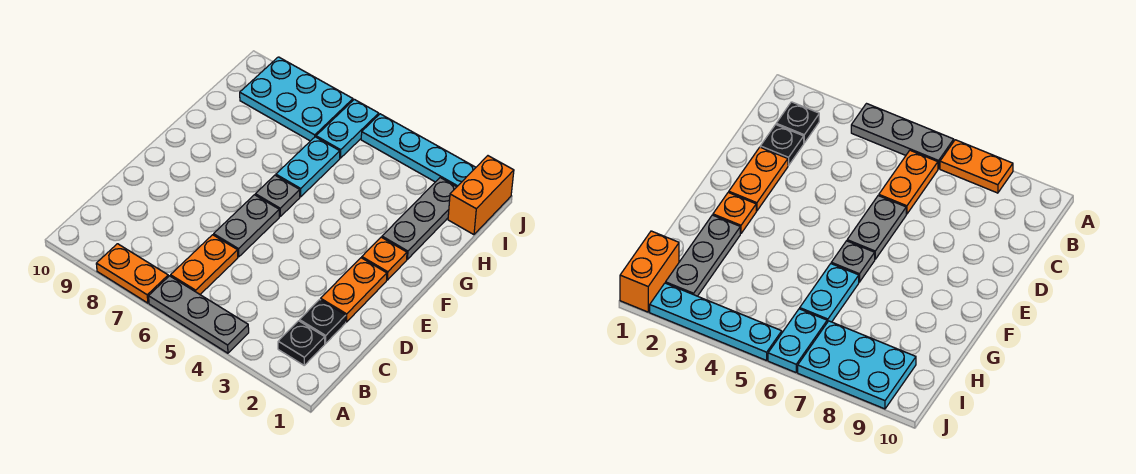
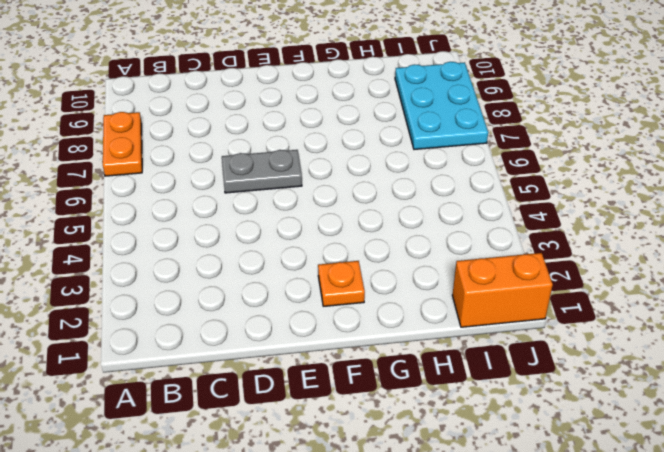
none -> grey plate A4:A6 level 1
none -> black plate B2 level 1
none -> orange plate B6:C6 level 1

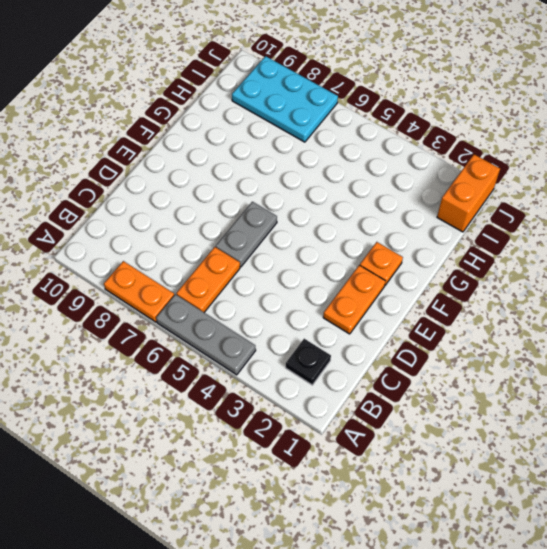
none -> black plate C2 level 1
none -> grey plate F6 level 1
none -> grey plate G2:I2 level 1

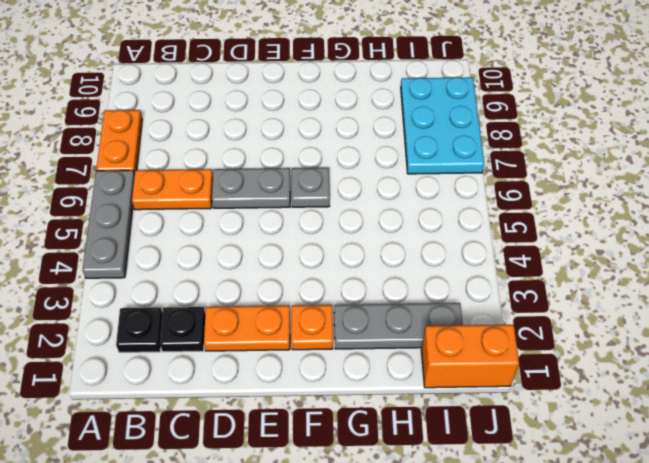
none -> cyan plate G6:H6 level 1
none -> cyan plate I6:J6 level 1
none -> cyan plate J2:J5 level 1

